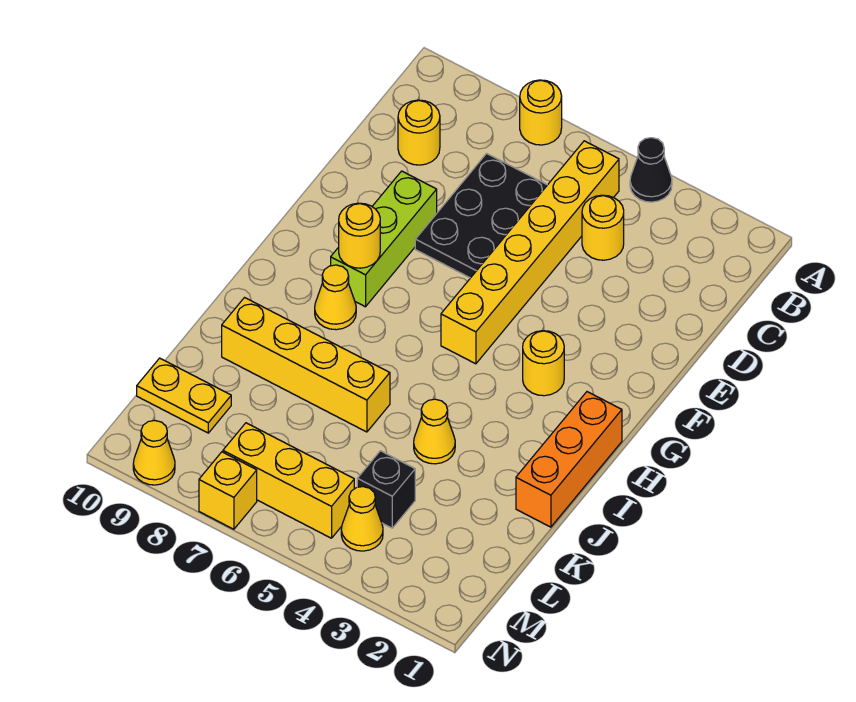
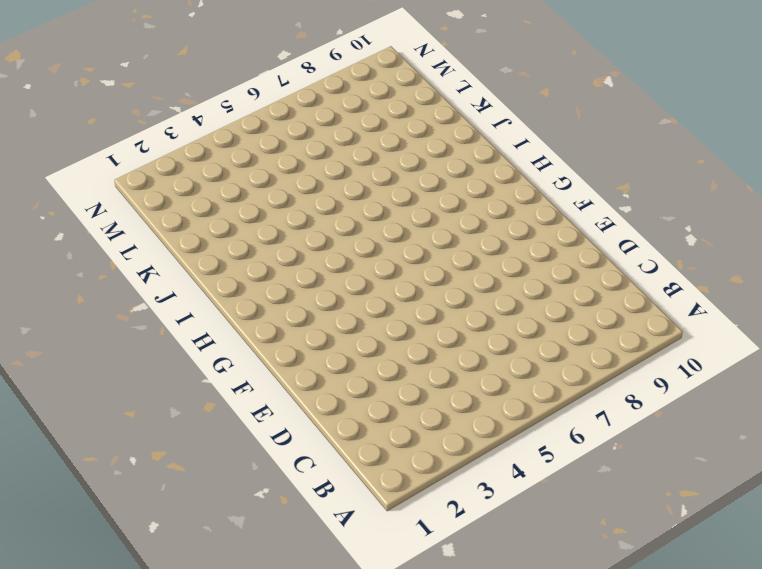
none -> black cone A4 level 1
none -> yellow round brick A7 level 1
none -> yellow brick B5:G5 level 1

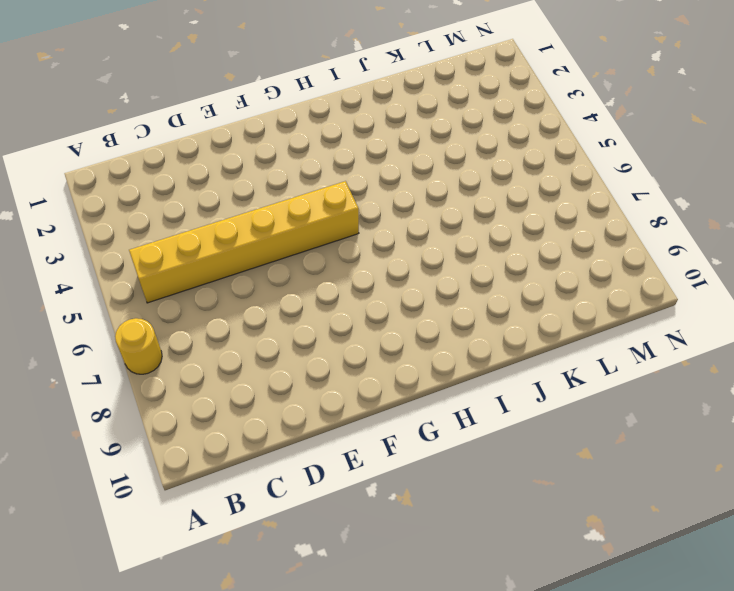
none -> black cone A4 level 1
none -> yellow round brick C4 level 1
none -> black plate C6:E7 level 1

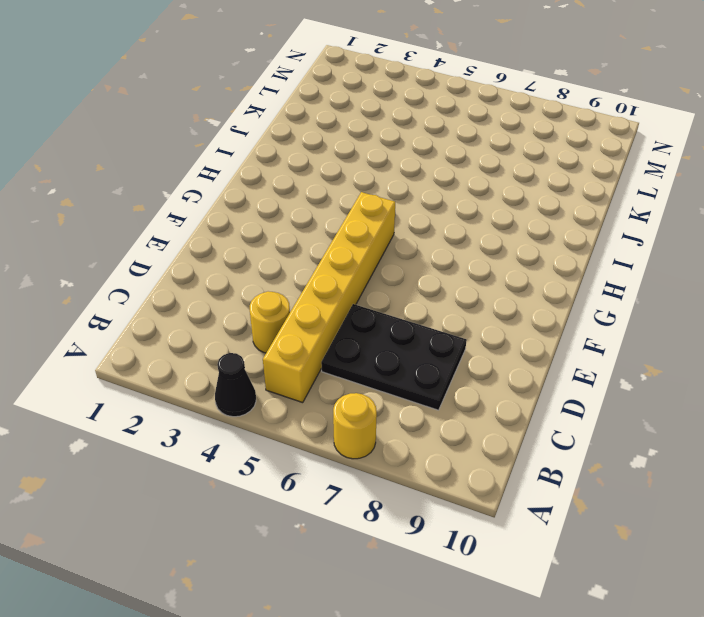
black plate C6:D8 level 1 -> black plate C6:E7 level 1
none -> yellow round brick C9 level 1
none -> lime brick E8:G8 level 1
none -> yellow round brick G3 level 1

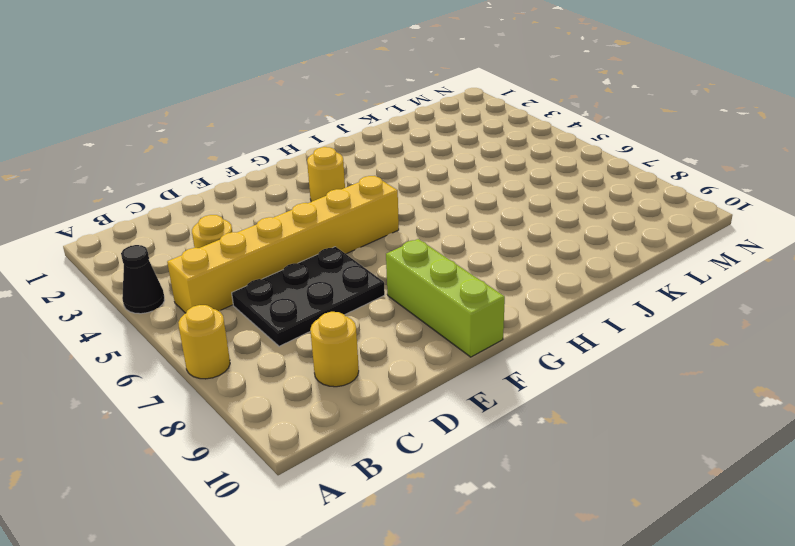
lime brick F8:F10 level 1 -> lime brick E8:G8 level 1
none -> orange brick H1:J1 level 1
none -> yellow cone H8 level 1
none -> yellow cone J4 level 1

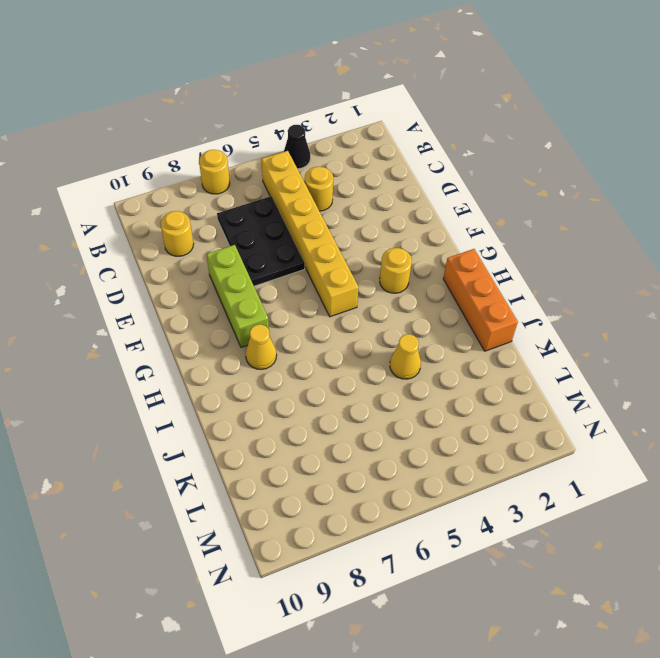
none -> yellow brick J6:J9 level 1
none -> black brick L4 level 1
none -> yellow plate L9:L10 level 1

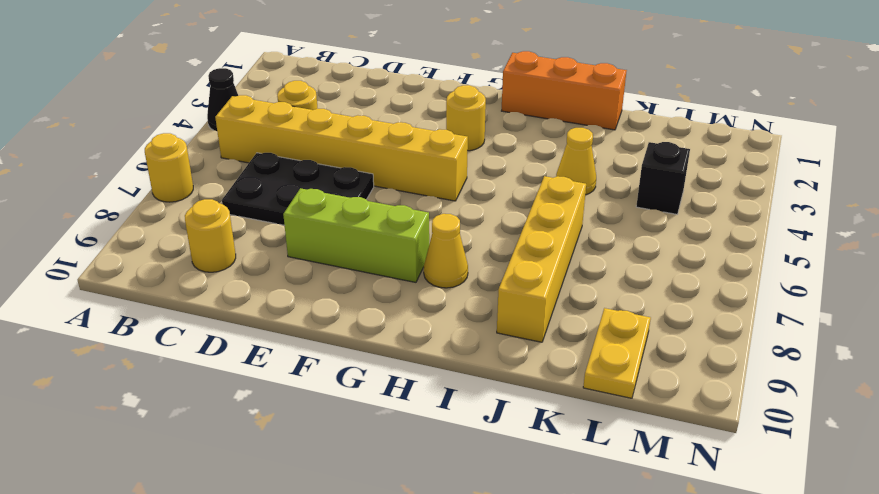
none -> yellow cone M4 level 1
none -> yellow brick M5:M7 level 1
none -> yellow brick N7 level 1

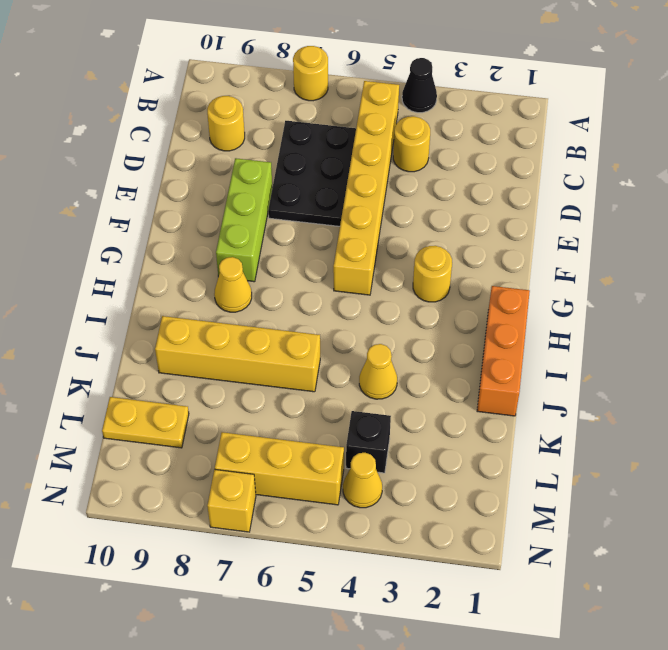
none -> yellow cone N9 level 1
none -> yellow round brick G8 level 2

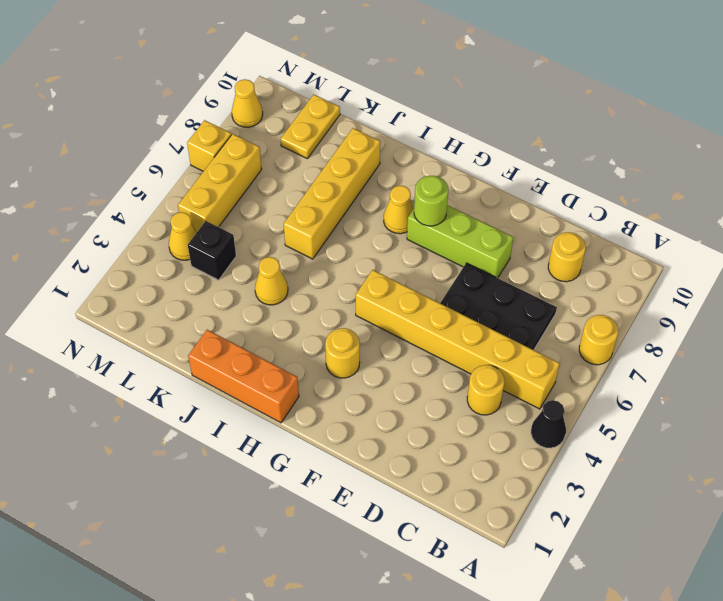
lime round brick G8 level 2 -> yellow round brick G8 level 2

